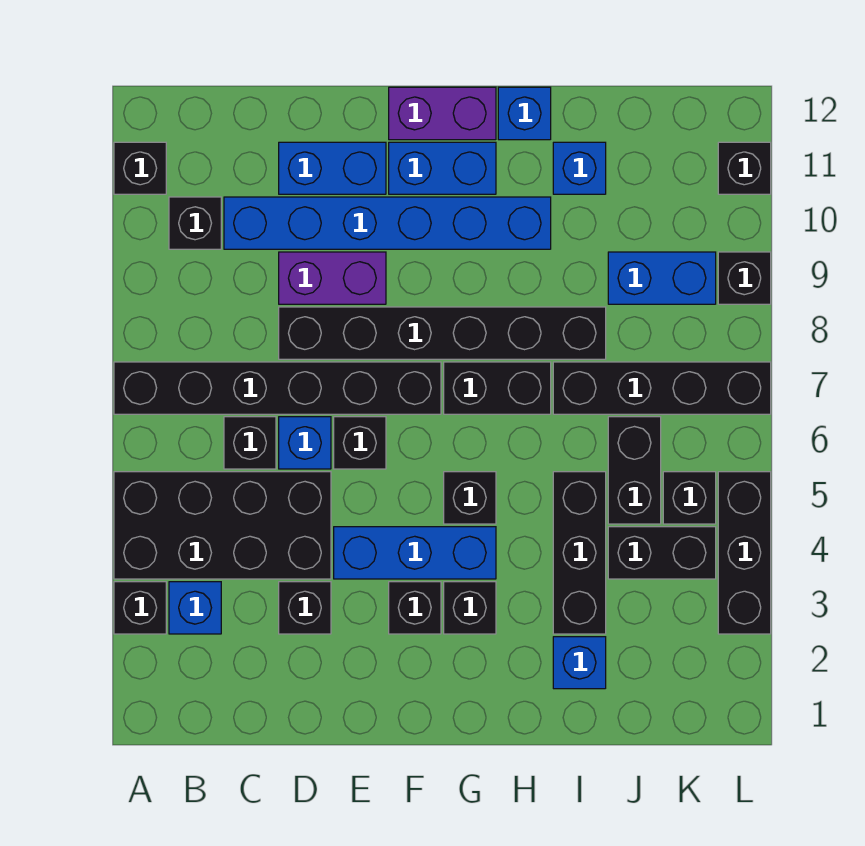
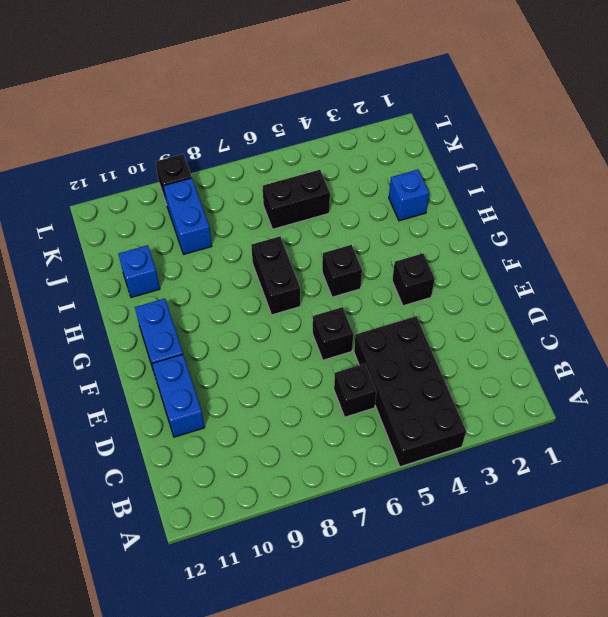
none -> black brick A3 level 1
none -> black brick A7:F7 level 1
none -> black brick A11 level 1
none -> blue brick B3 level 1

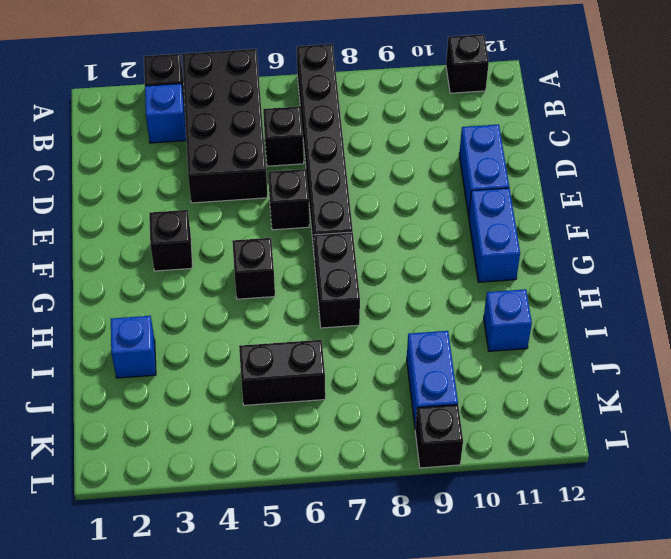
none -> black brick B10 level 1
none -> blue brick C10:H10 level 1
none -> black brick D3 level 1
none -> blue brick D6 level 1

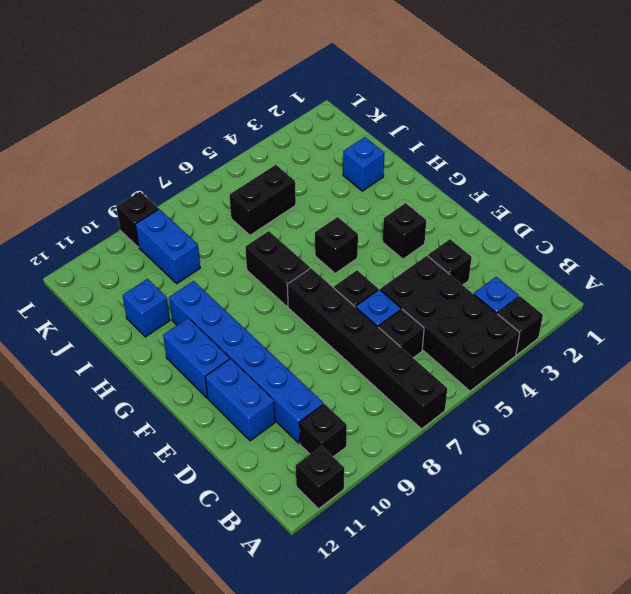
none -> black brick D8:I8 level 1
none -> purple brick D9:E9 level 1
none -> blue brick E4:G4 level 1
none -> purple brick F12:G12 level 1

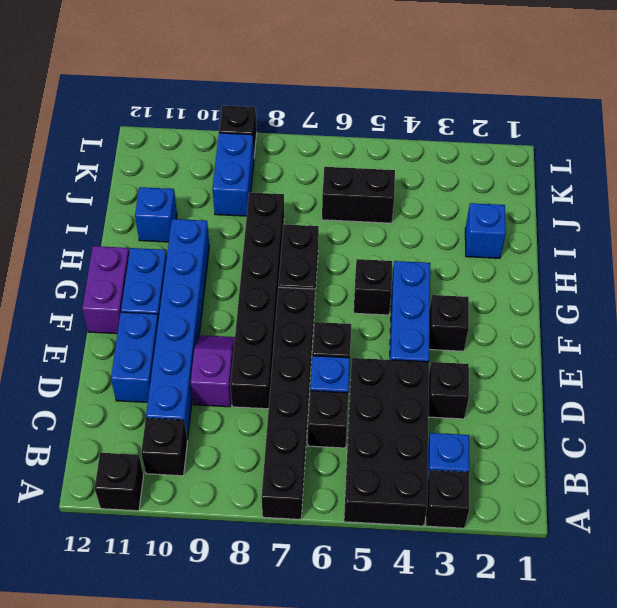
purple slope D9:E9 level 1 top D -> purple brick D9:E9 level 1
none -> black brick G3 level 1
none -> blue brick H12 level 1
none -> black brick I3:I5 level 1
none -> black brick I7:L7 level 1

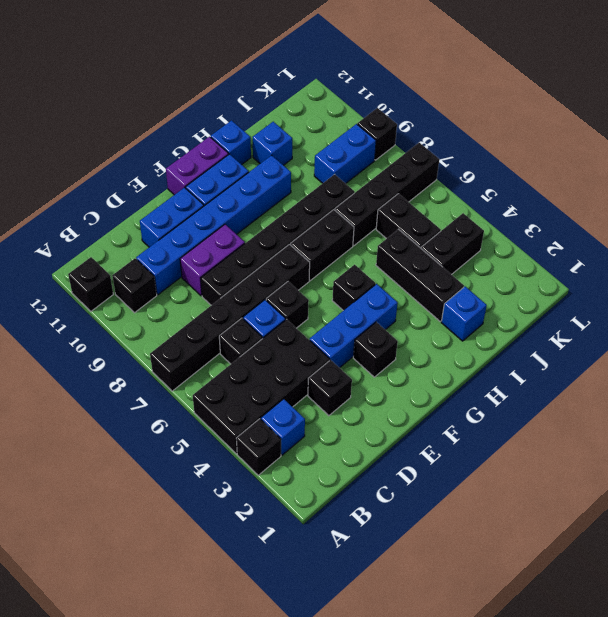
none -> black brick G3 level 1
none -> black brick K5 level 1
none -> black brick L3:L5 level 1
none -> black brick L11 level 1

